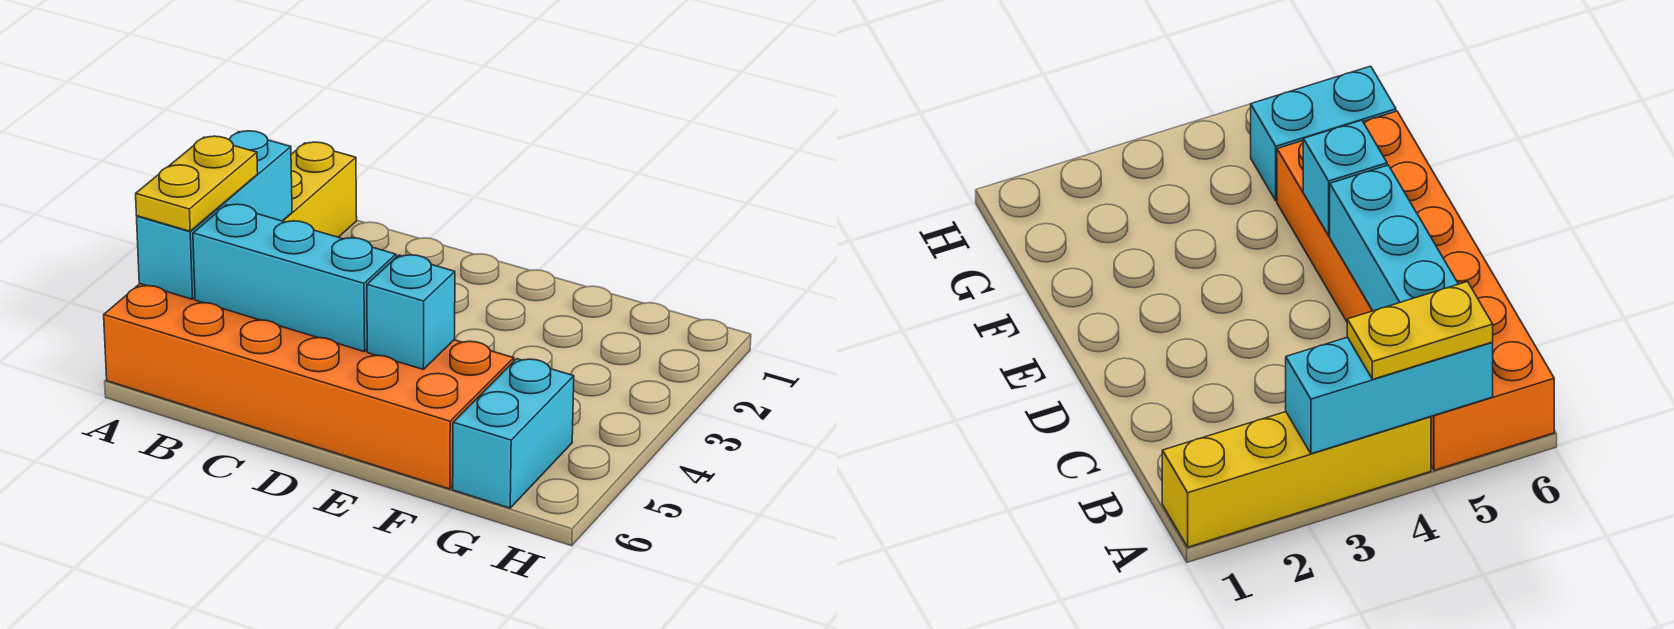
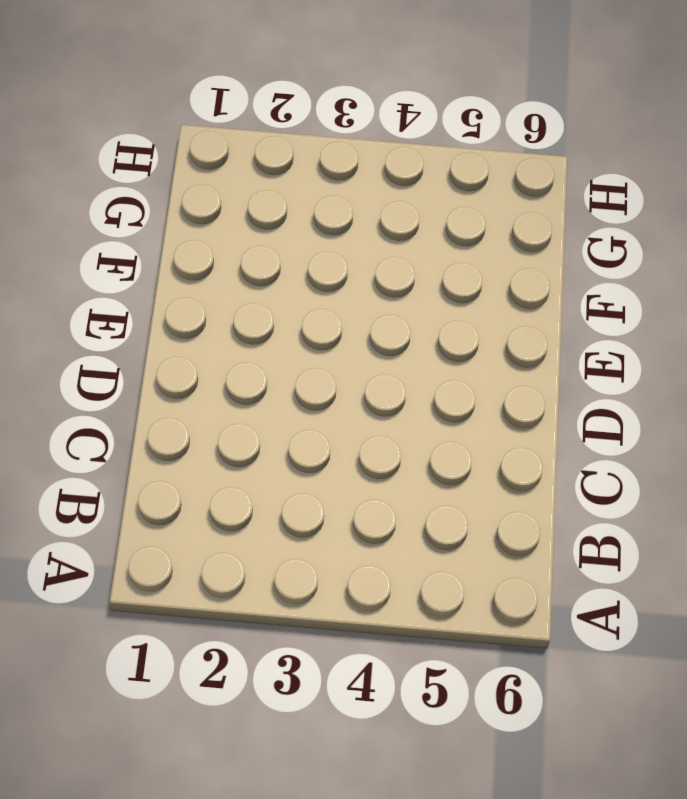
none -> yellow brick A1:A4 level 1
none -> orange brick A5:F6 level 1

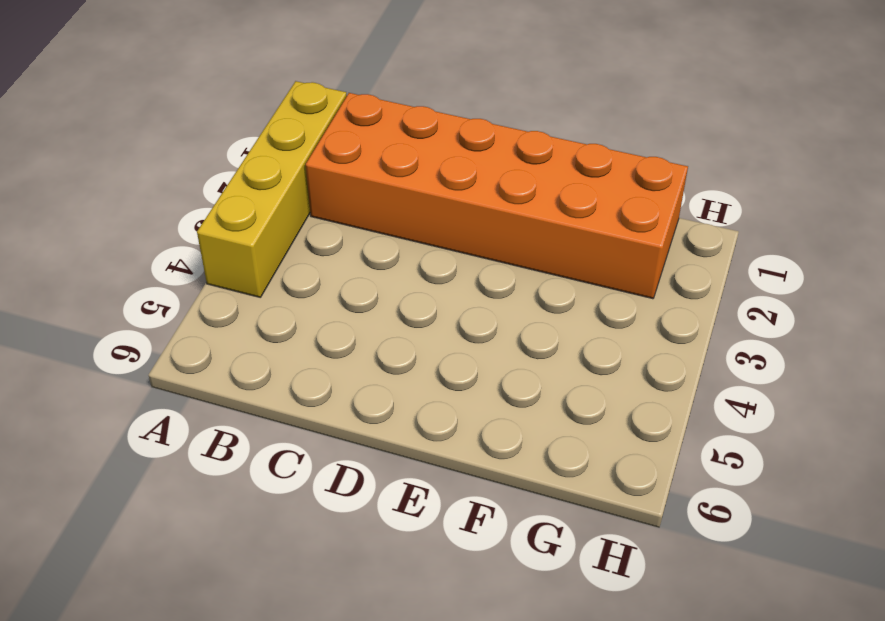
orange brick B1:G2 level 1 -> orange brick A5:F6 level 1
none -> cyan brick G5:G6 level 1
none -> cyan brick A3:A5 level 2

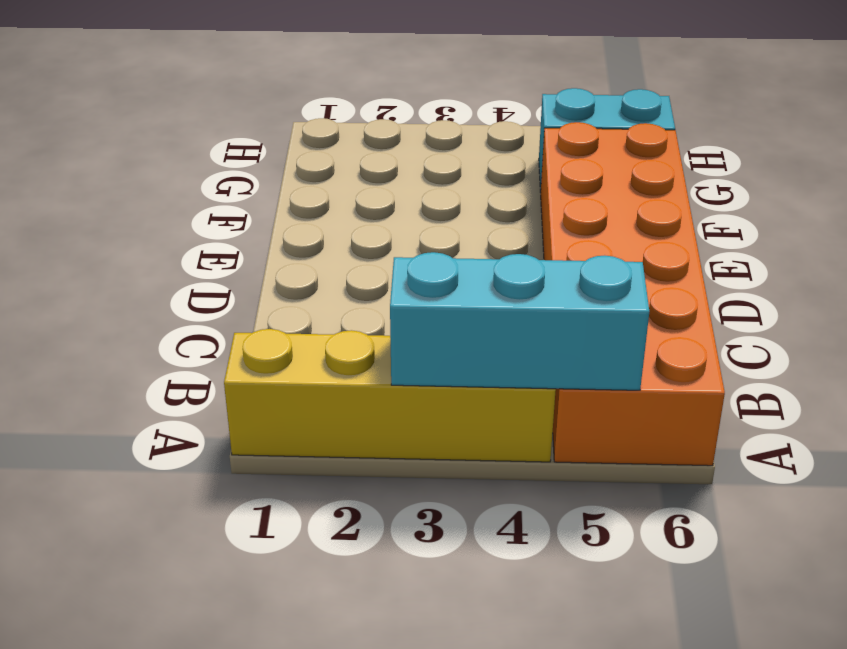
none -> cyan brick B5:D5 level 2
none -> cyan brick E5 level 2

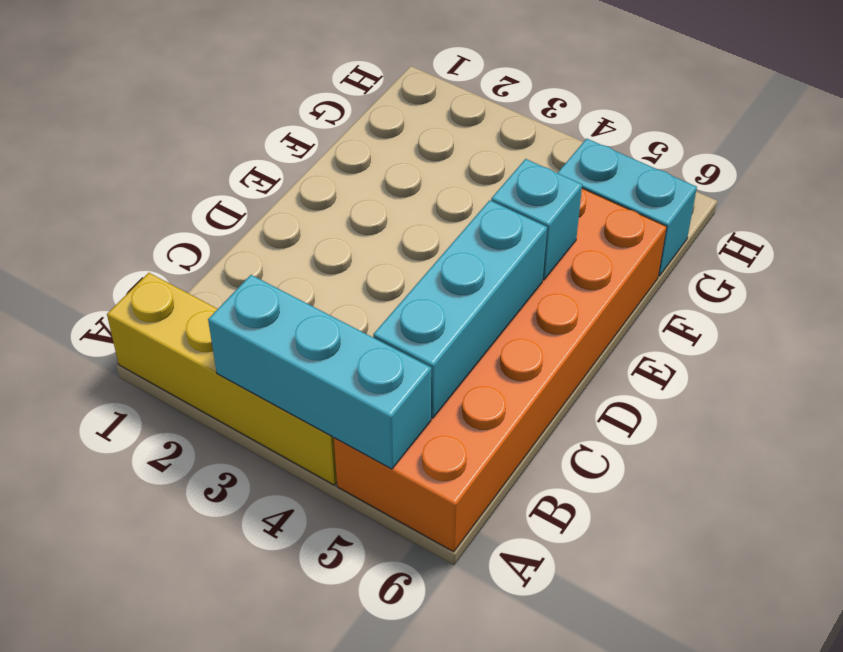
none -> yellow plate A4:A5 level 3

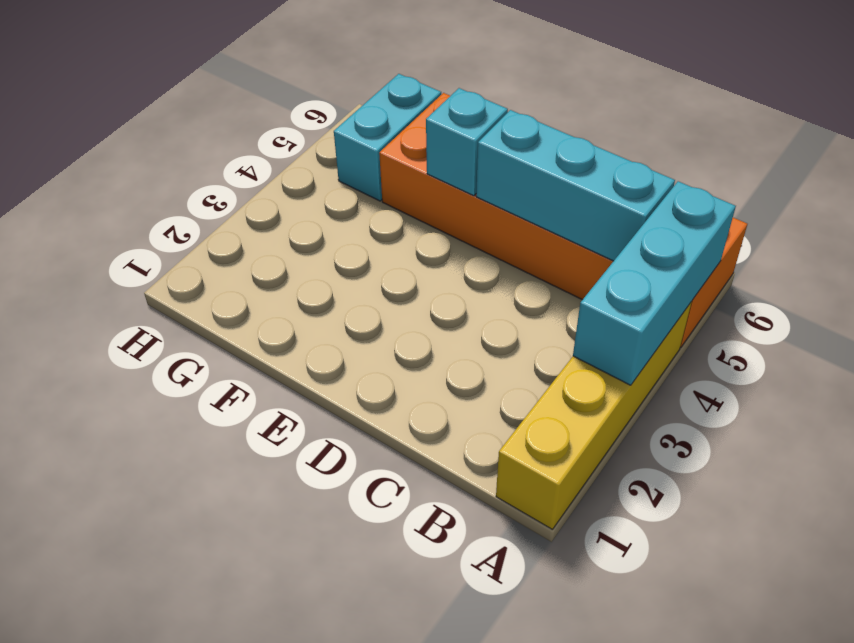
none -> yellow plate A4:A5 level 3

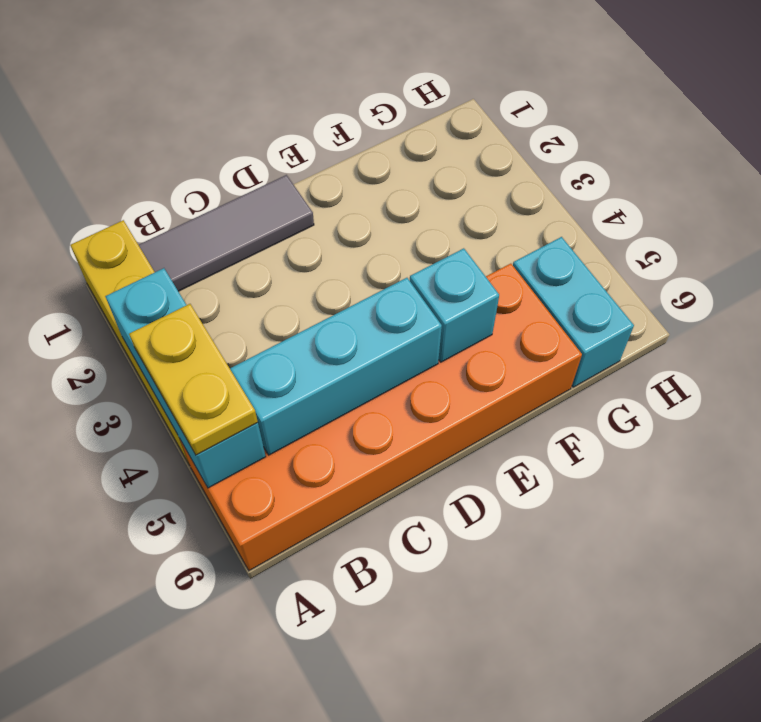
grey tile B1:D1 level 1 -> none

